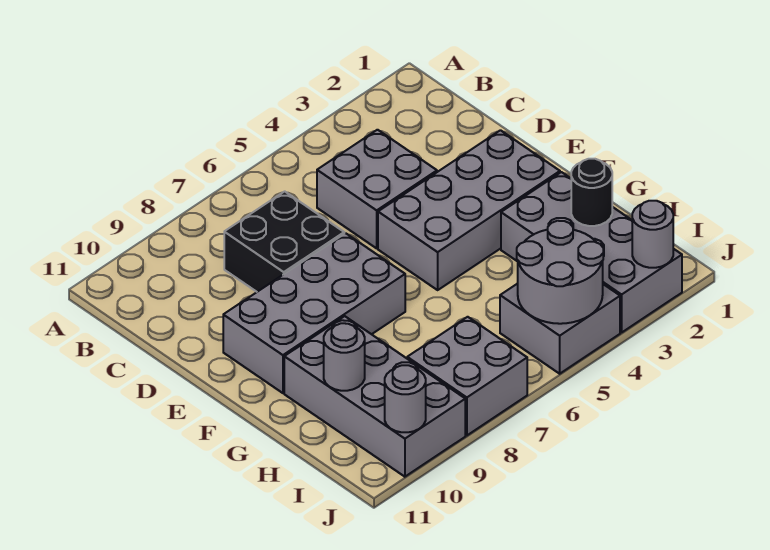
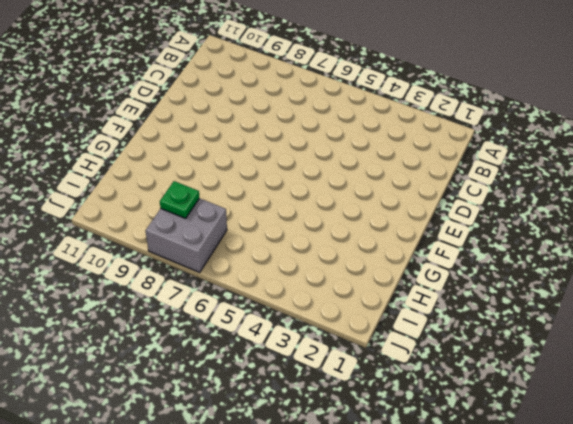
green plate I8 level 2 -> none
none -> grey brick C4:D5 level 1
none -> black brick C7:D8 level 1
none -> grey brick E2:F5 level 1

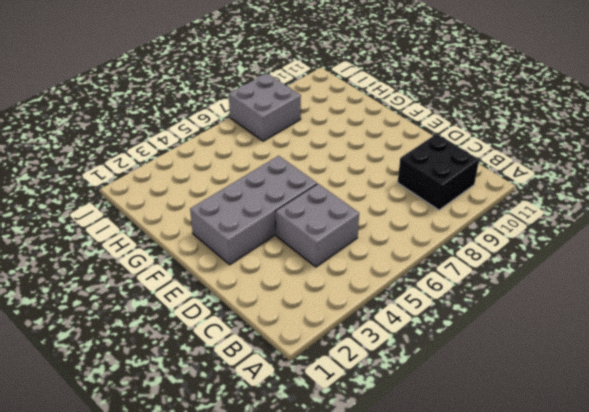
black brick B9:C10 level 1 -> black brick C7:D8 level 1
none -> grey brick E7:F10 level 1
none -> grey brick G2:J3 level 1
none -> grey brick G9:J10 level 1

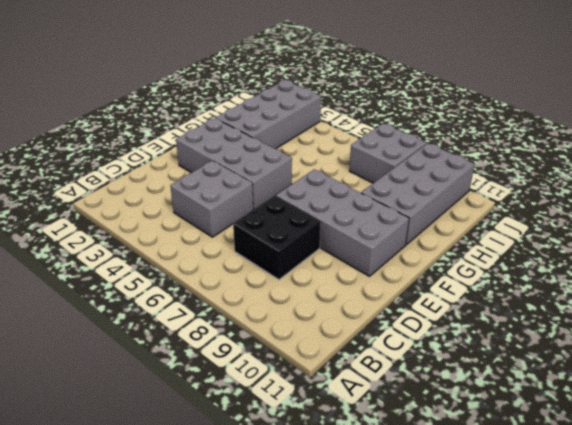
none -> grey brick I4:J5 level 1
none -> black round brick H2 level 2
none -> grey round brick H10 level 2

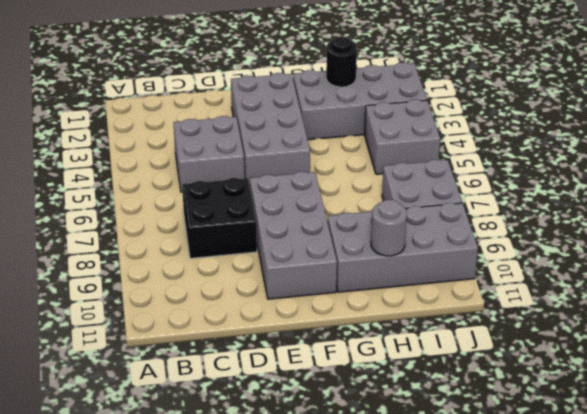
none -> grey round brick I4:J5 level 2
none -> grey round brick J2 level 2
none -> grey round brick J10 level 2

